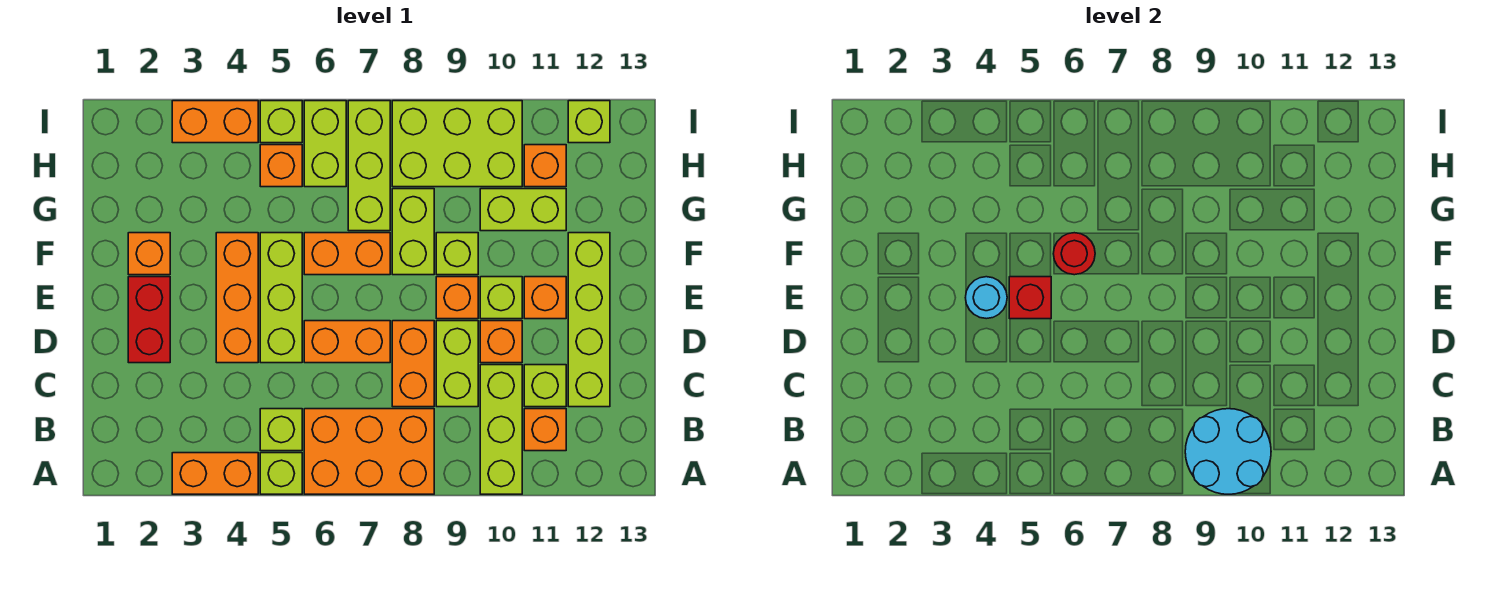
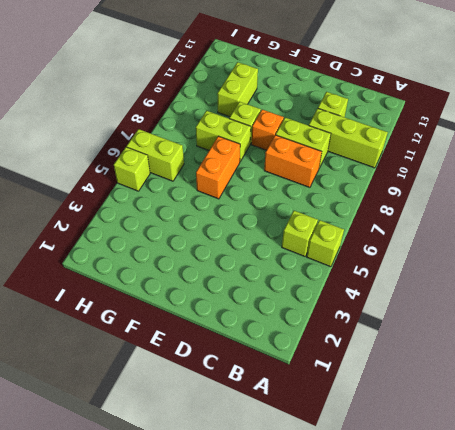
none -> orange brick A3:A4 level 1
none -> orange brick A6:B8 level 1
none -> orange brick B11 level 1
none -> lime brick C12:F12 level 1

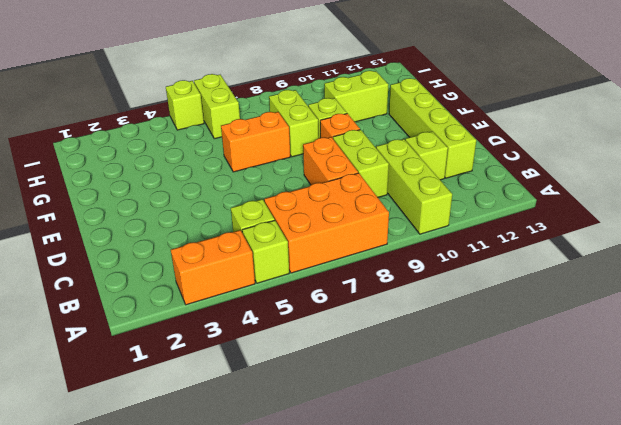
none -> orange brick B11 level 1
none -> red brick D2:E2 level 1
none -> orange brick D4:F4 level 1
none -> lime brick D5:F5 level 1

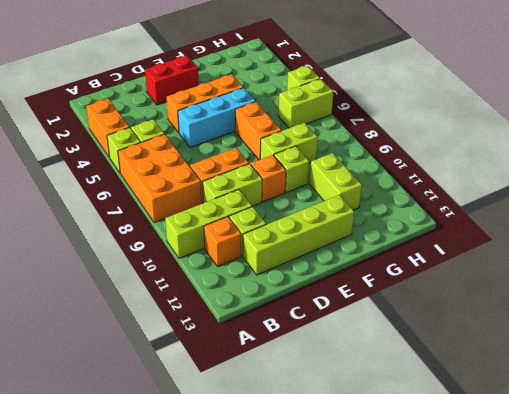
cyan brick D5:F5 level 1 -> lime brick D5:F5 level 1
none -> orange brick D6:D7 level 1
none -> orange brick D10 level 1
none -> lime brick E10 level 1
none -> orange brick E11 level 1

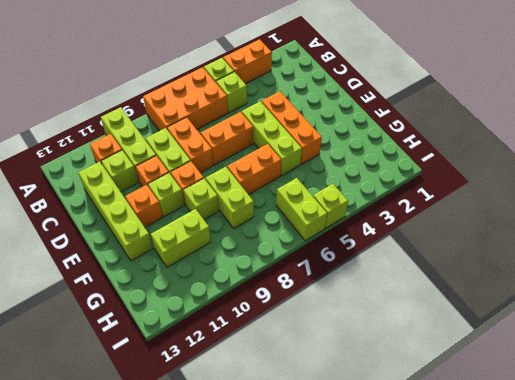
none -> red brick D2:E2 level 1
none -> orange brick F2 level 1
none -> lime brick G7:I7 level 1
none -> orange brick H5 level 1

